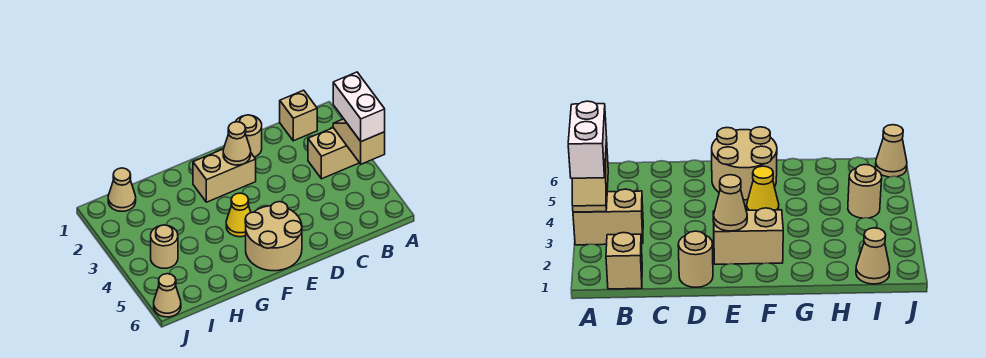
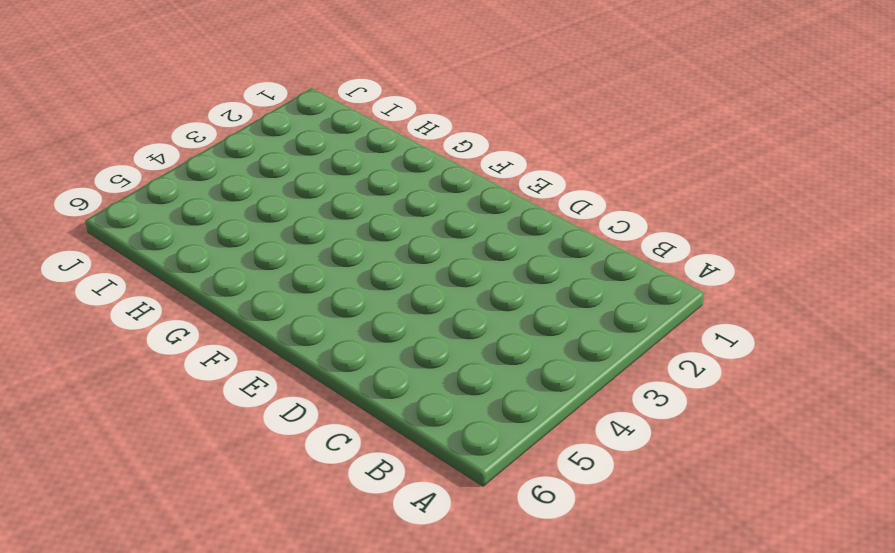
none -> tan brick A3:B3 level 1
none -> tan brick B1 level 1
none -> tan round brick D1 level 1

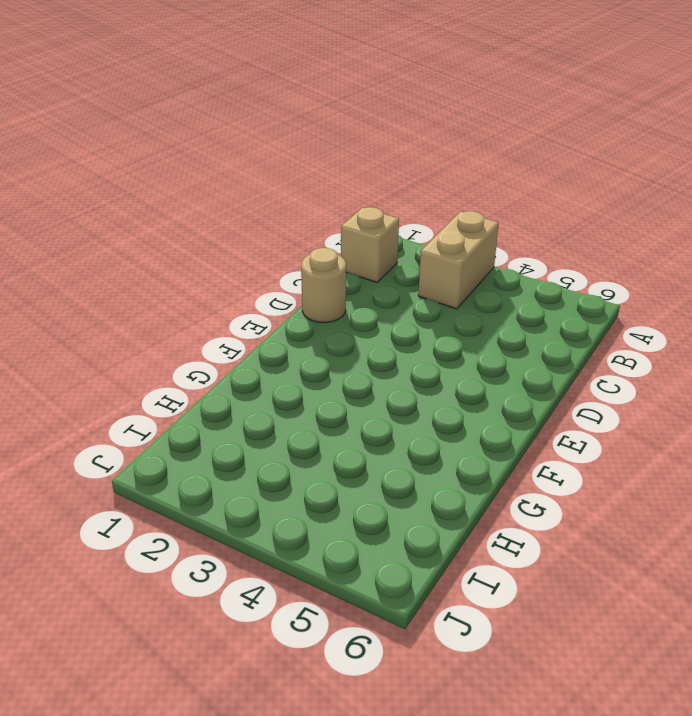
none -> tan brick E2:F2 level 1
none -> tan round brick E5:F6 level 1
none -> yellow cone F4 level 1

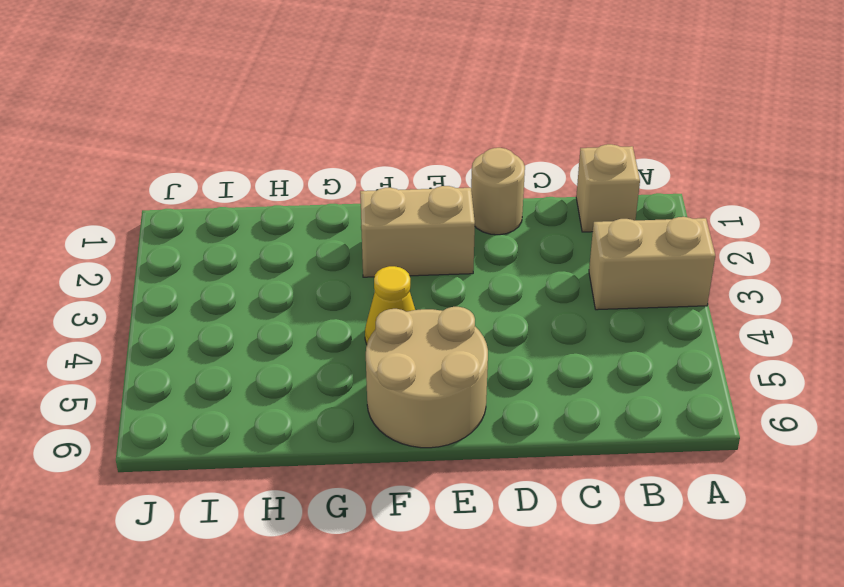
none -> tan cone I1 level 1
none -> tan round brick I4 level 1
none -> tan cone J6 level 1

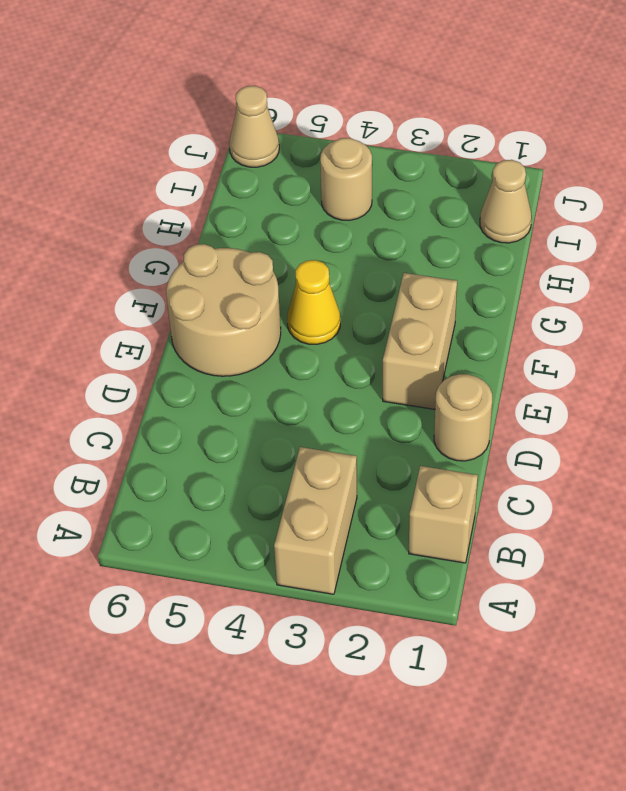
none -> tan slope A3:A4 level 2 top 4
none -> tan cone E2 level 2
none -> white brick A3:A4 level 3

